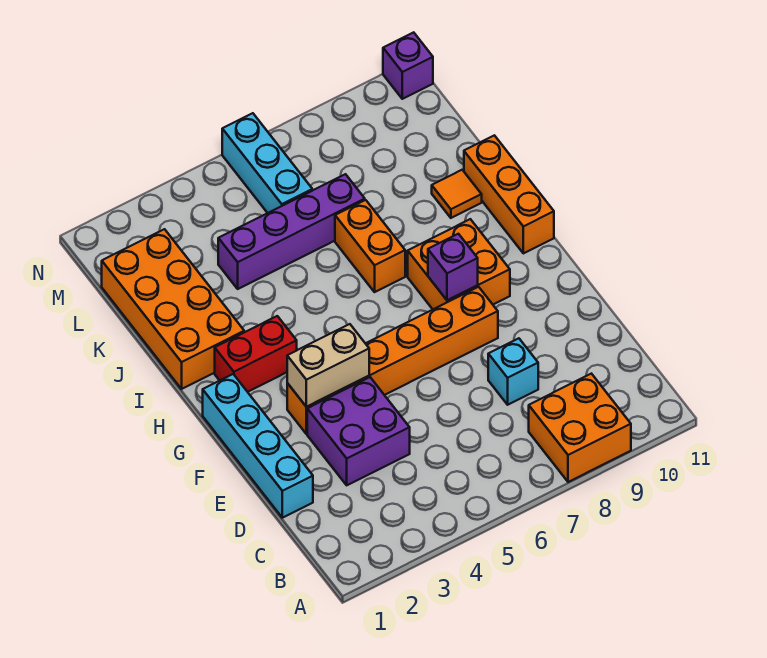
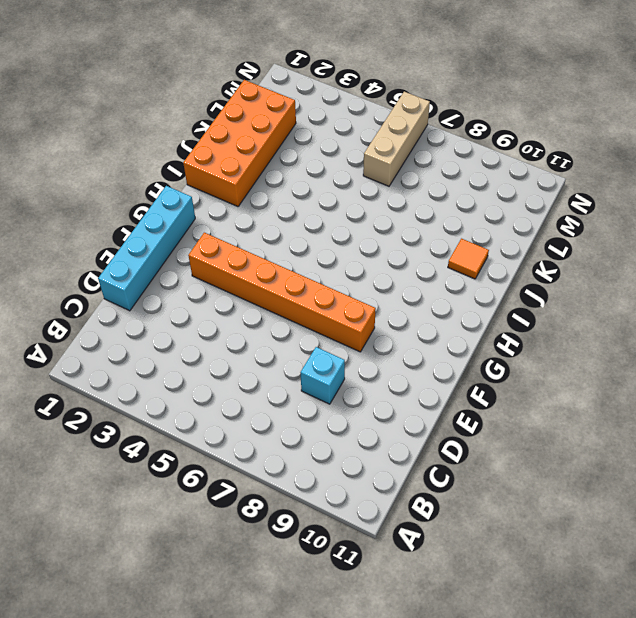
tan brick L6:N6 level 1 -> cyan brick L6:N6 level 1
none -> orange brick A8:B9 level 1
none -> purple brick D3:E4 level 1
none -> orange brick G8:H9 level 1

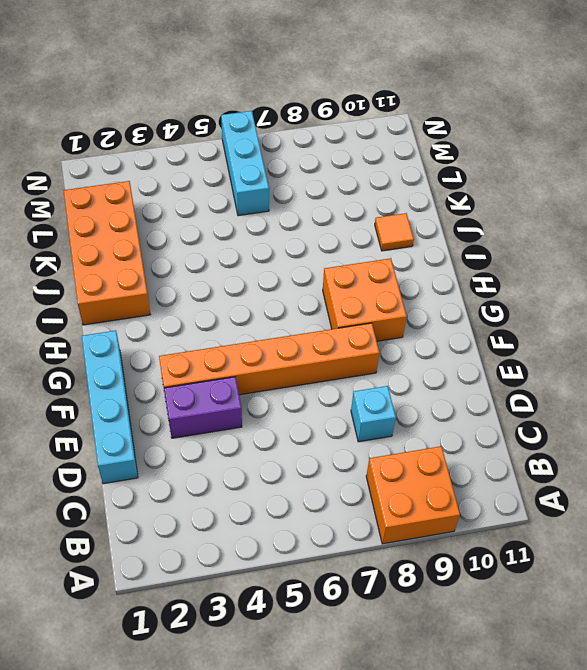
purple brick E3:E4 level 1 -> purple brick D3:E4 level 1
none -> red brick H2:H3 level 1
none -> orange brick H11:J11 level 1
none -> orange brick I7:J7 level 1

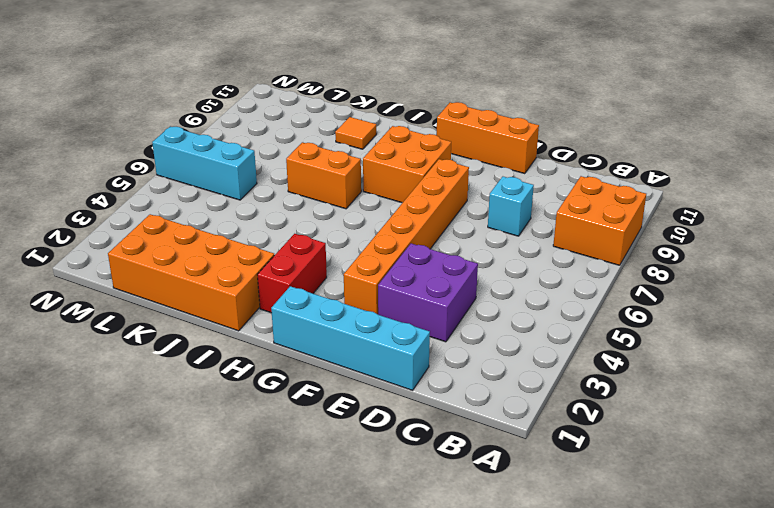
orange brick E11:G11 level 1 -> orange brick H11:J11 level 1
none -> purple brick K4:K7 level 1
none -> purple brick N11 level 1
none -> tan brick F3:F4 level 2

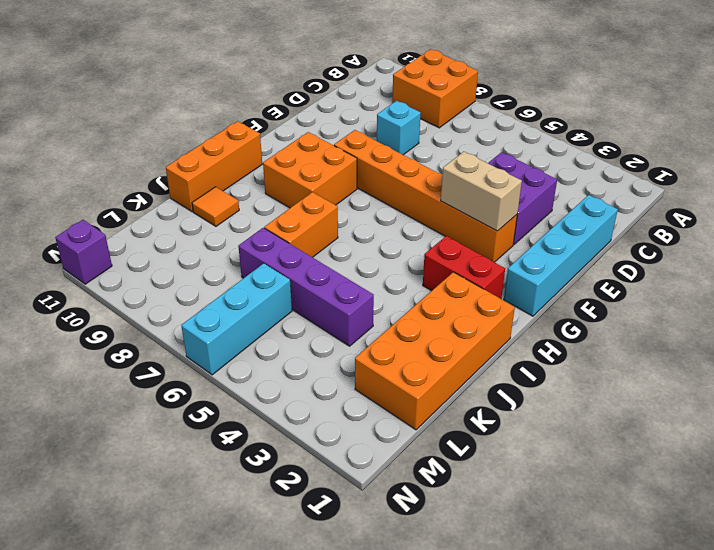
none -> purple brick G8 level 2

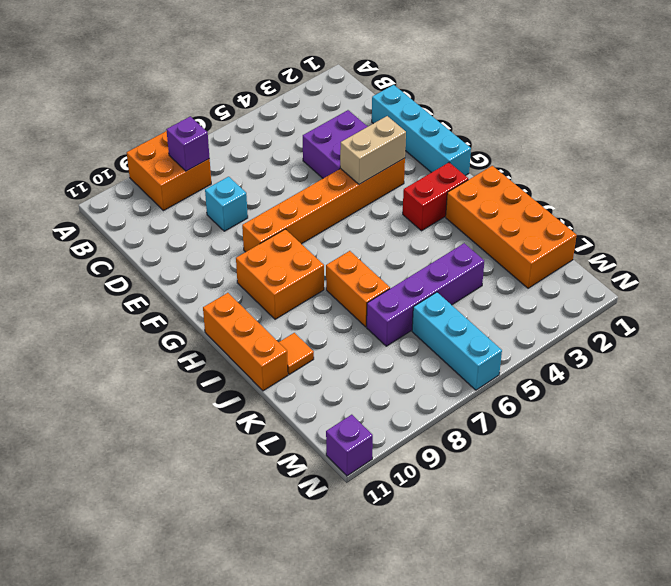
purple brick B8 level 2 -> purple brick G8 level 2

